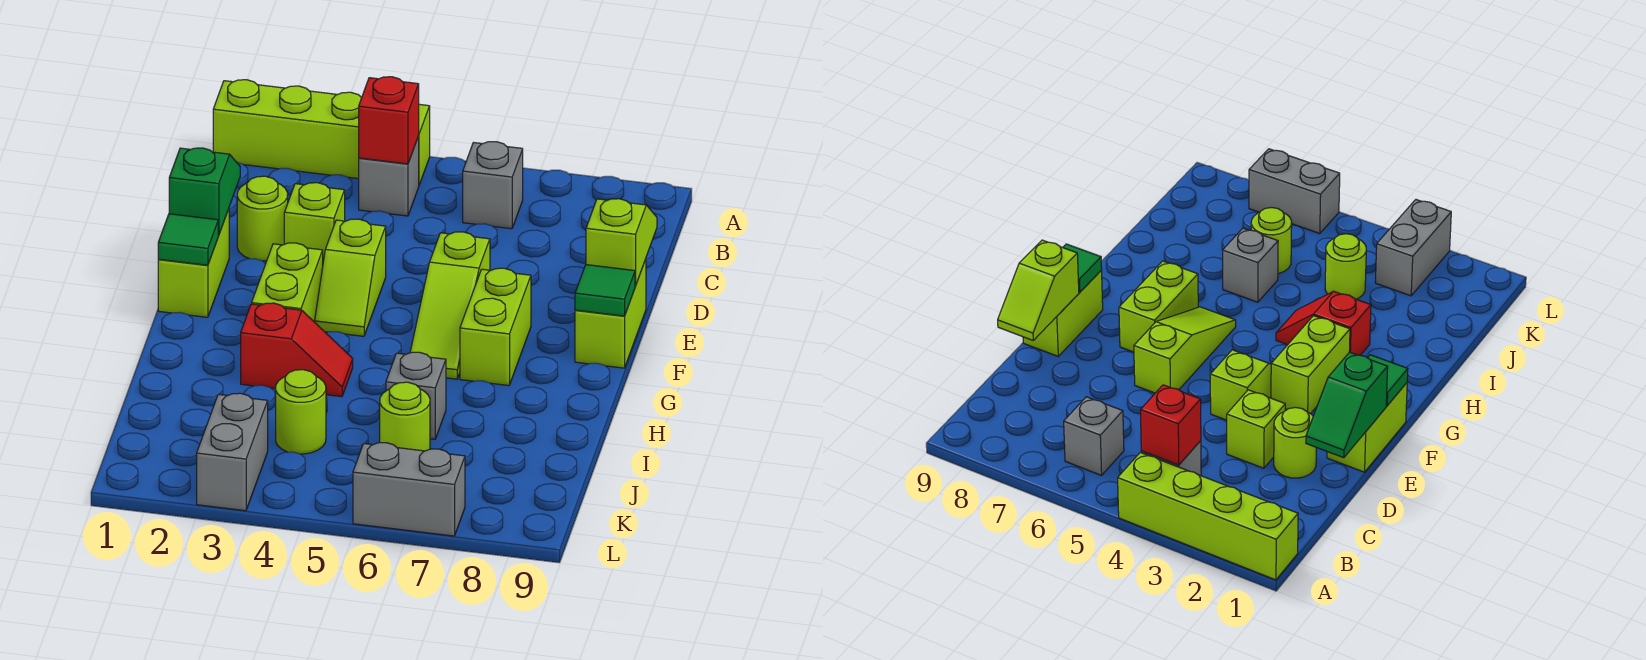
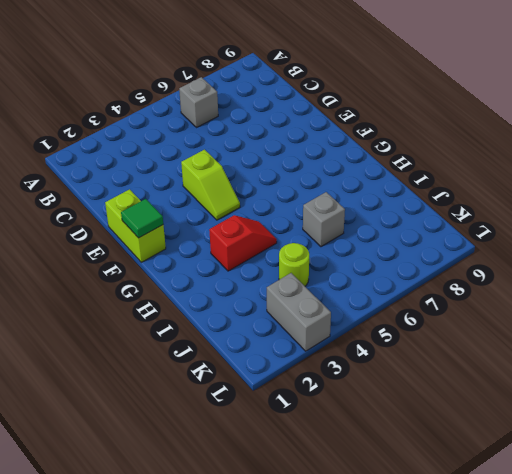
none -> lime brick A1:A4 level 1
none -> grey brick B4 level 1
none -> lime round brick D2 level 1

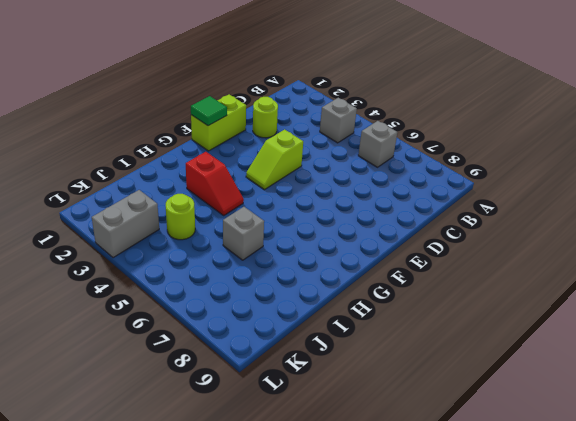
none -> lime brick A1:A4 level 1
none -> lime brick D3 level 1
none -> lime slope E6:G6 level 1 top E

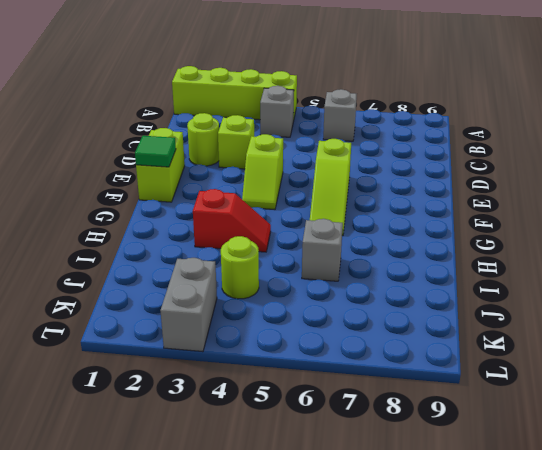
none -> lime brick E9:F9 level 1
none -> lime brick F3:G3 level 1
none -> lime brick F7:G7 level 1

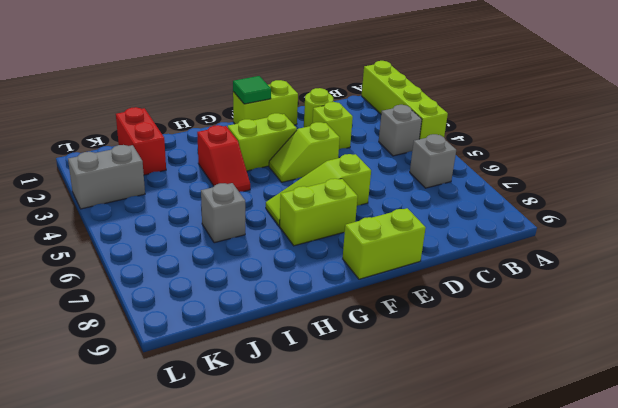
red brick J1:J2 level 1 -> none
none -> lime round brick J4 level 1
none -> lime round brick J6 level 1
none -> grey brick L6:L7 level 1

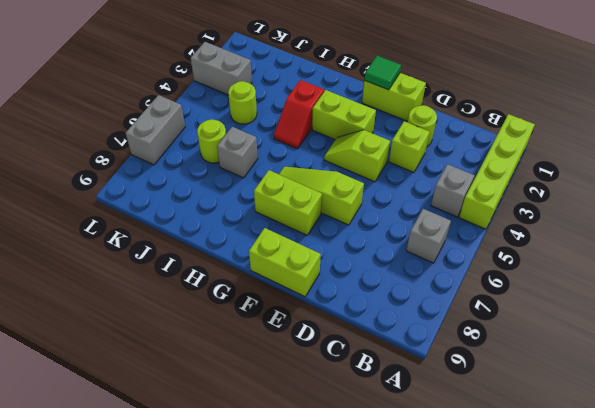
none -> red brick B4 level 2
none -> green slope D1:E1 level 2 top E
none -> lime slope D9:E9 level 2 top E

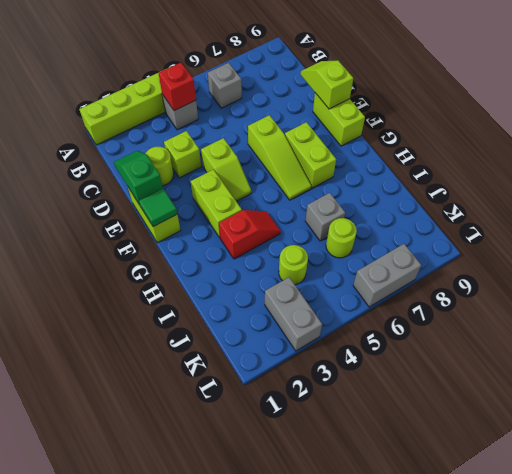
none -> green tile F9 level 2

